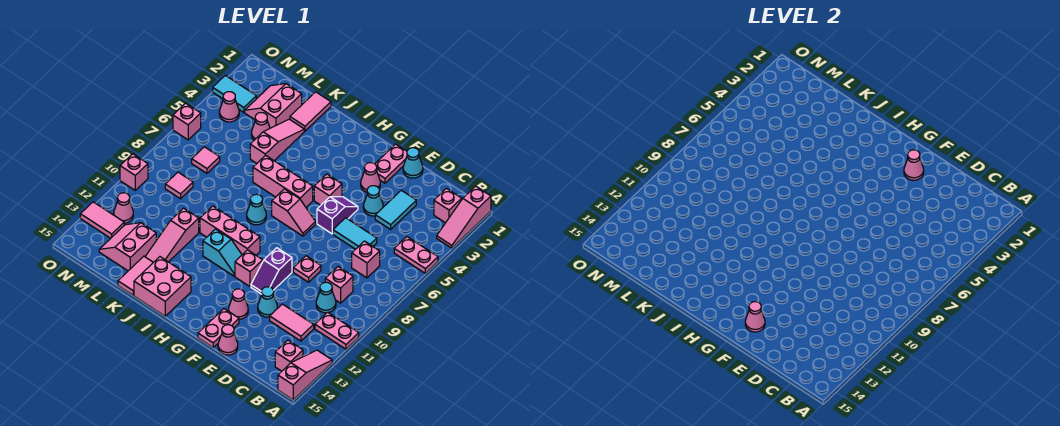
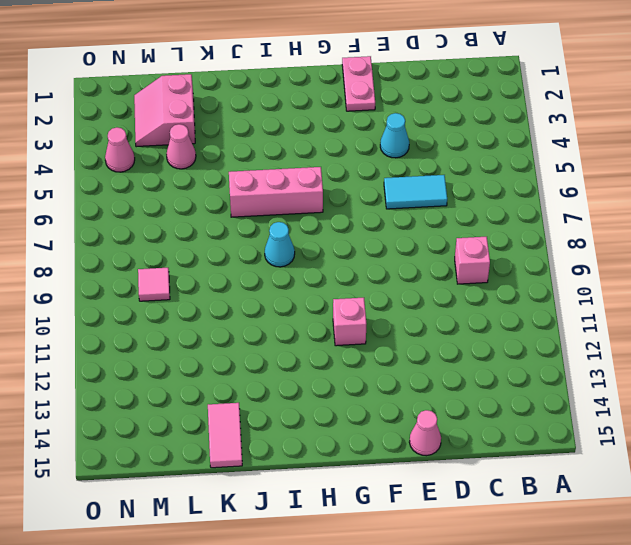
none -> pink slope A1:A3 level 1 top 1
none -> pink plate A5:B5 level 1
none -> pink plate A11:B11 level 1
none -> pink slope A13:A15 level 1 top 15

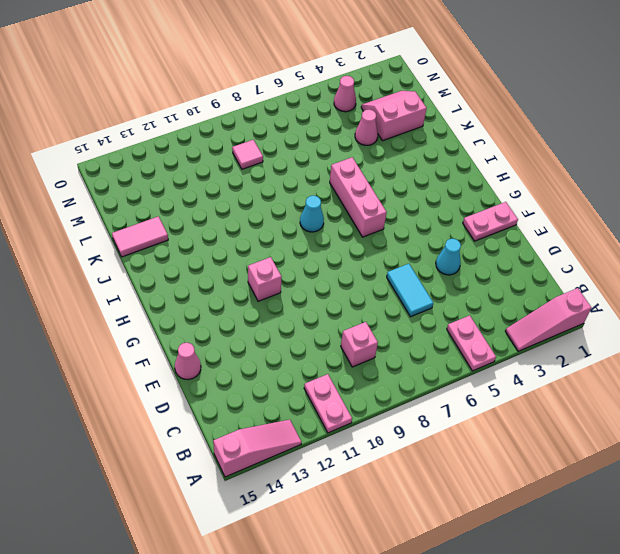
none -> pink brick B2 level 1
none -> pink brick B14 level 1
none -> pink brick C7 level 1
none -> cyan cone C10 level 1

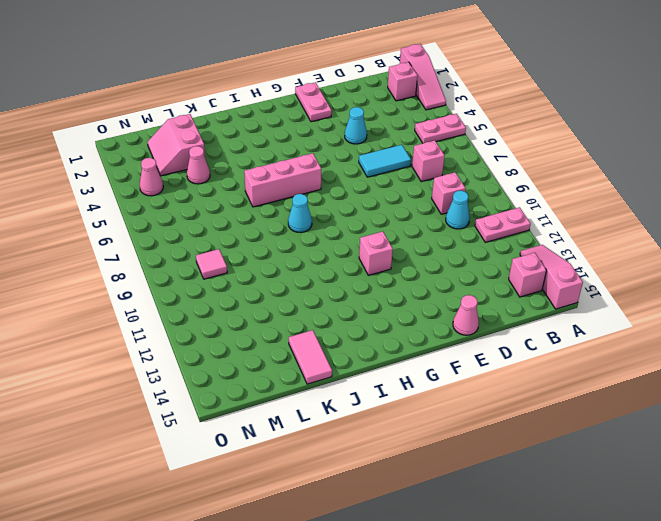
none -> pink tile C12:D12 level 1
none -> cyan tile D3:D4 level 1
none -> cyan cone E1 level 1
none -> pink plate E9 level 1

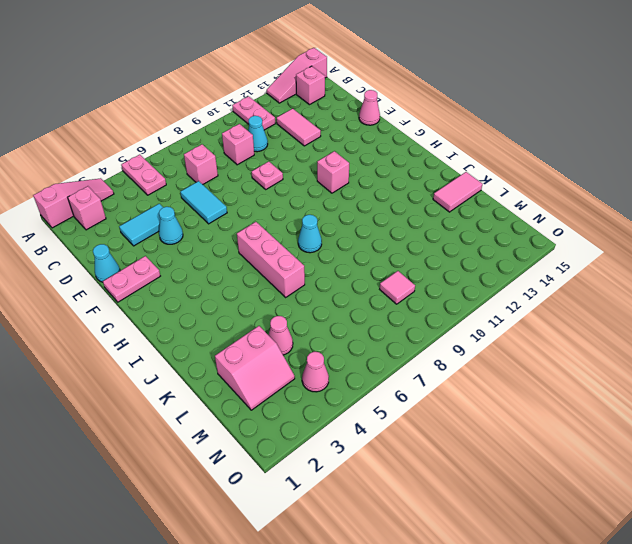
none -> cyan cone E12 level 1
none -> pink cone F3 level 1
none -> purple slope F5:F6 level 1 top 6
none -> purple slope F10:F11 level 1 top 10

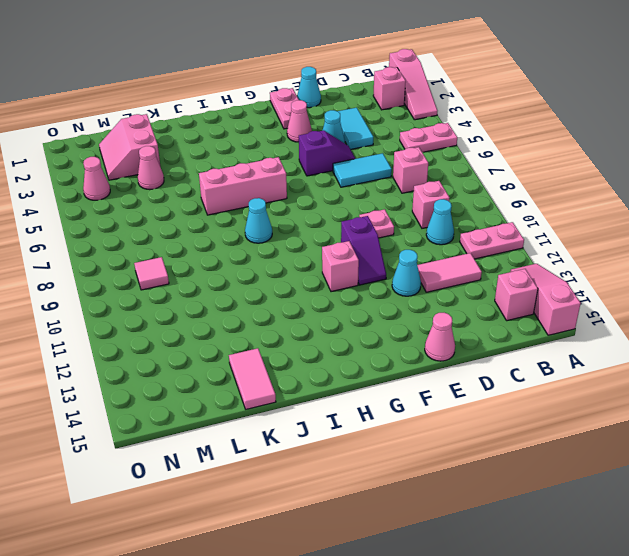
purple slope E5:F5 level 1 top F -> purple slope F5:F6 level 1 top 6
none -> pink cone F13 level 1
none -> pink plate F14:F15 level 1
none -> pink brick G5 level 1
none -> pink slope G7:H7 level 1 top H

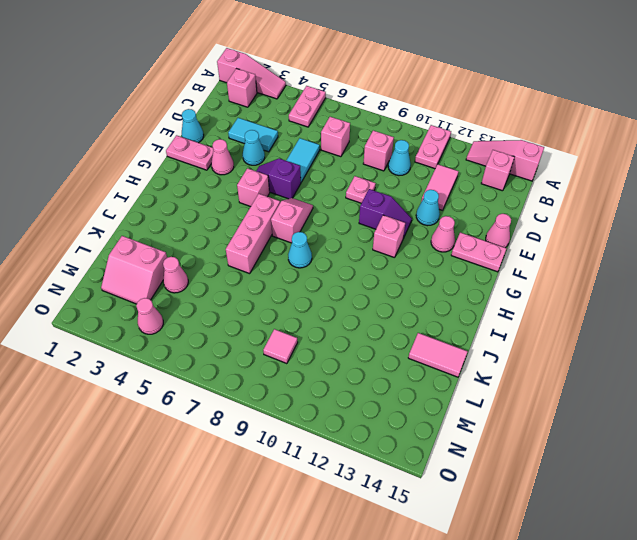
none -> pink brick H10:J10 level 1
none -> cyan slope H11:I11 level 1 top I
none -> pink brick I14:J15 level 1
none -> pink tile K1:K2 level 1

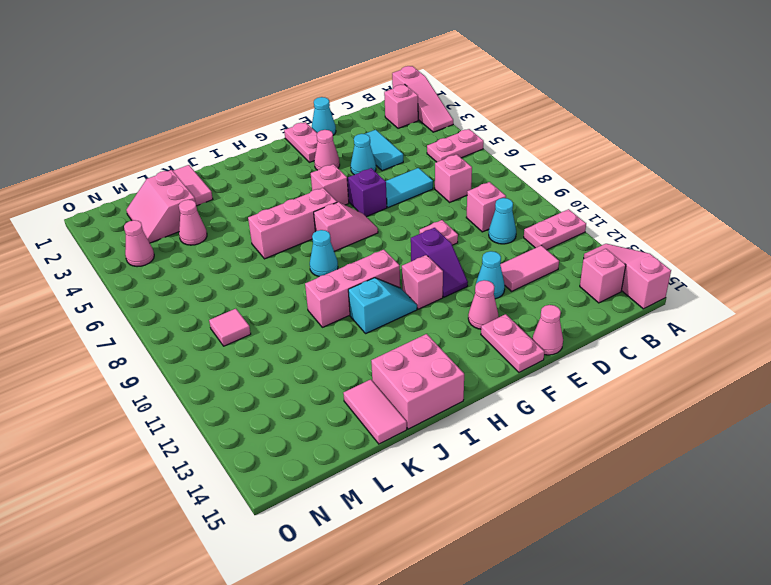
none -> pink slope K3:K5 level 1 top 5
none -> pink slope K11:K13 level 1 top 11
none -> pink slope L13:M14 level 1 top L
none -> pink tile M7 level 1

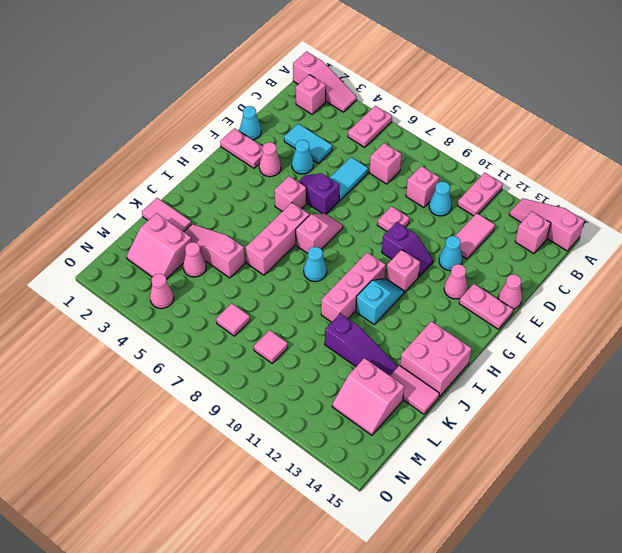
purple slope K11:K13 level 1 top 11 -> pink slope K11:K13 level 1 top 11
none -> cyan tile N3:O3 level 1
none -> pink cone N12 level 1
none -> pink tile N13:O13 level 1
none -> pink brick O6 level 1

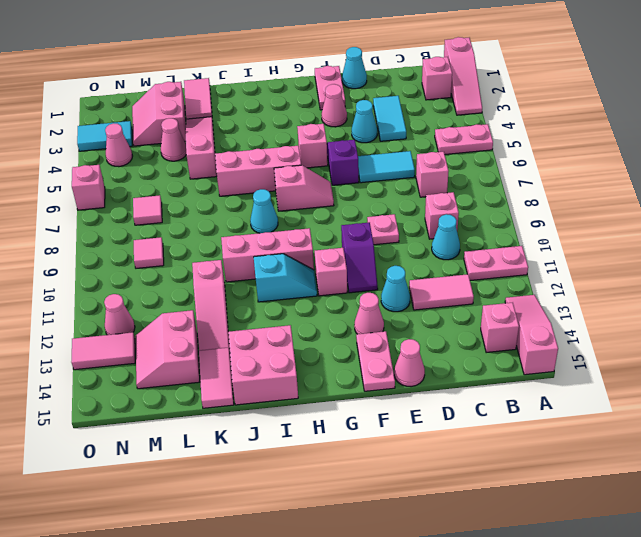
none -> pink brick O10 level 1
none -> pink cone F2 level 2
none -> pink cone F14 level 2

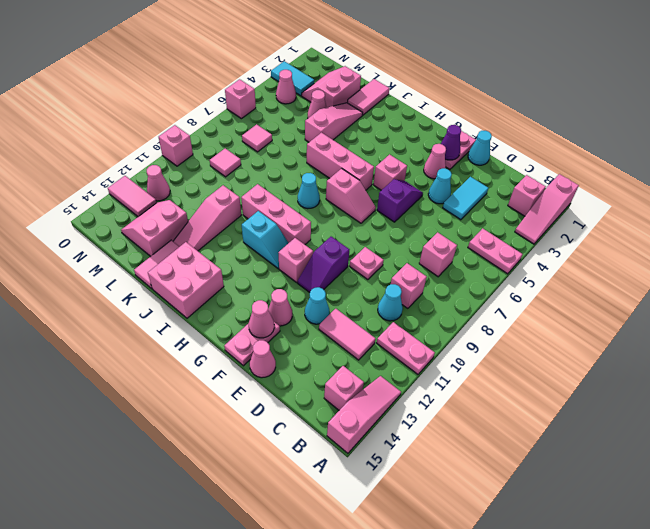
purple cone F2 level 2 -> pink cone F2 level 2
none -> cyan tile D6:E6 level 1

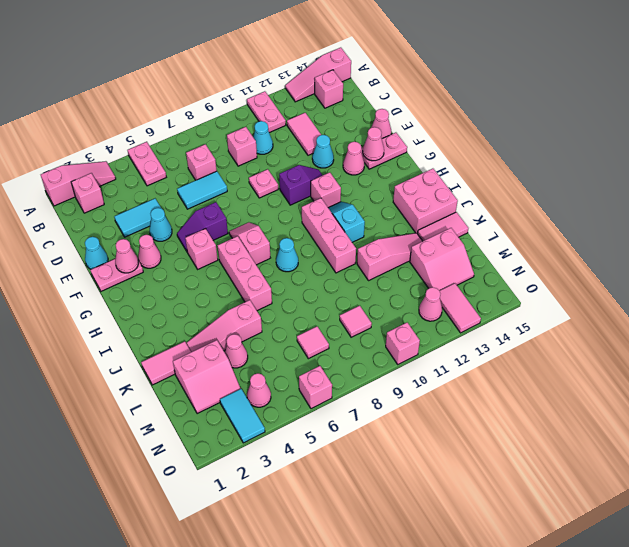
cyan tile D6:D7 level 1 -> cyan tile D6:E6 level 1

